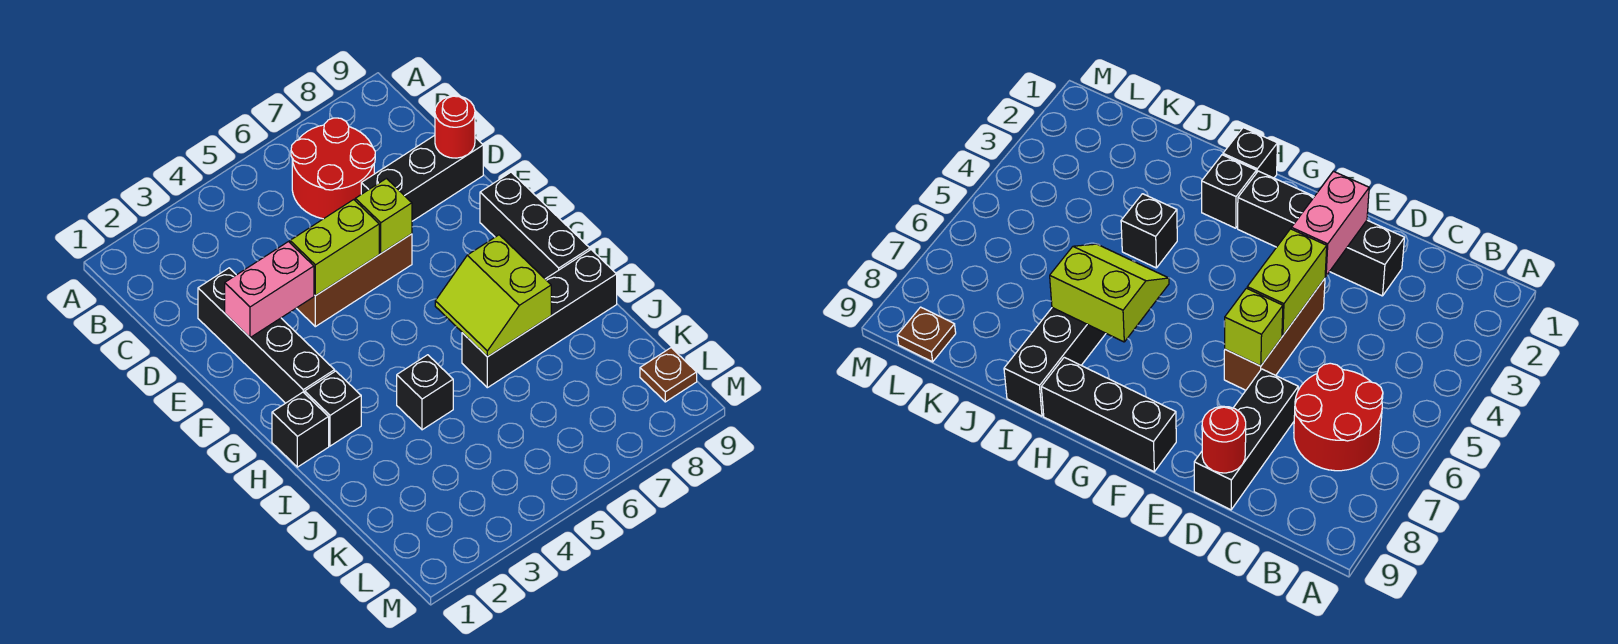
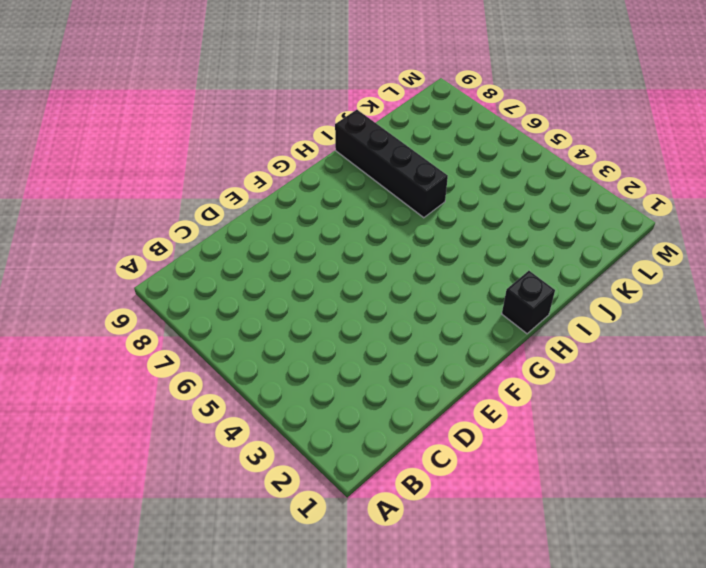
none -> red round brick B6:C7 level 1
none -> black brick D2:G2 level 1
none -> black brick D7:D9 level 1

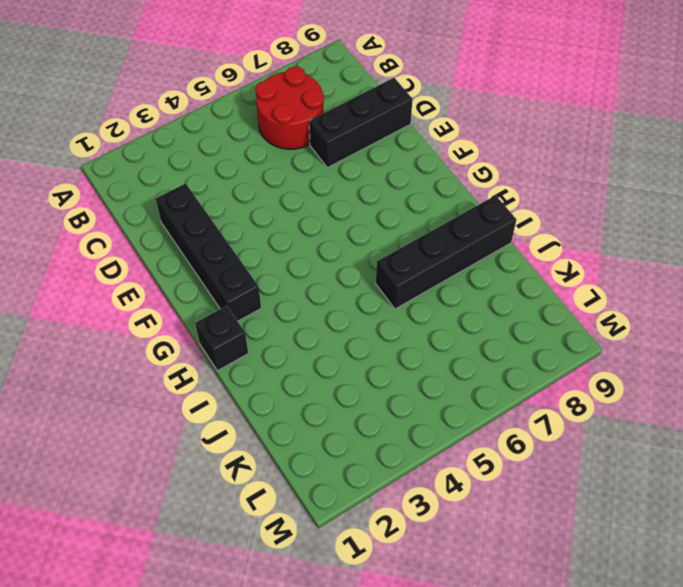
none -> brown brick E4:E6 level 1
none -> black brick F9:H9 level 1
none -> black brick H2 level 1

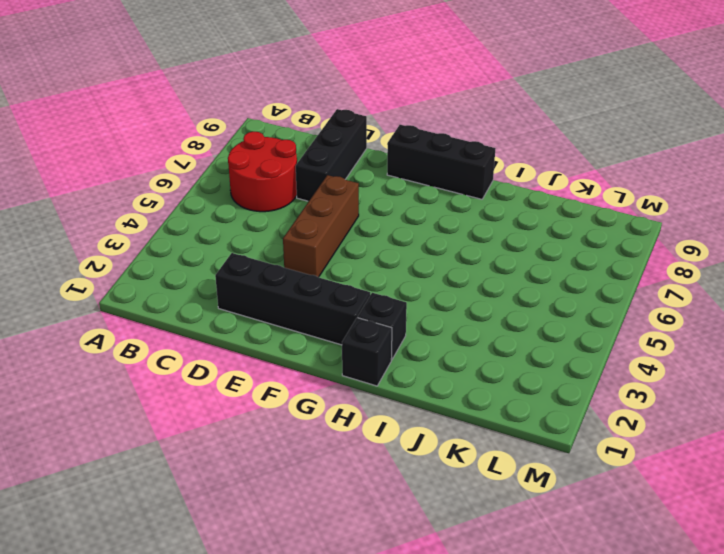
none -> black brick I4 level 1
none -> black brick I6:I9 level 1
none -> brown plate L9 level 1

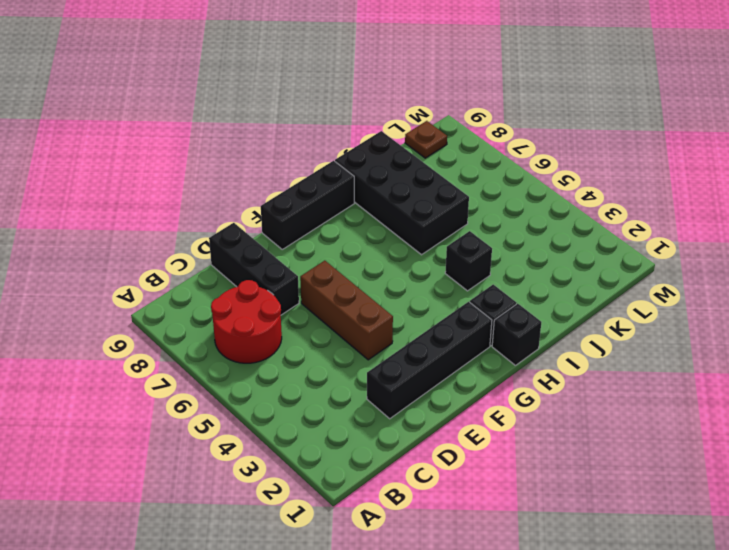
black brick I6:J9 level 1 -> black brick I6:I9 level 1
none -> red round brick D9 level 2
none -> pink brick E2:E3 level 2
none -> lime brick E4:E5 level 2

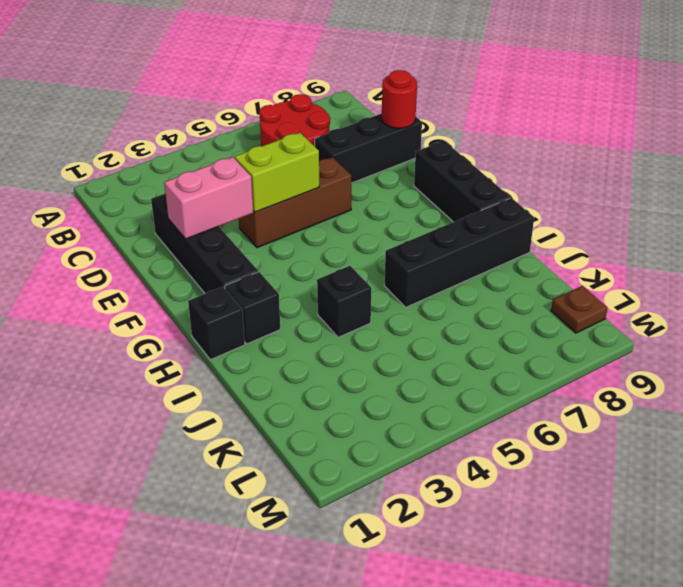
none -> lime brick E6 level 2
none -> lime slope H6:I7 level 2 top 7

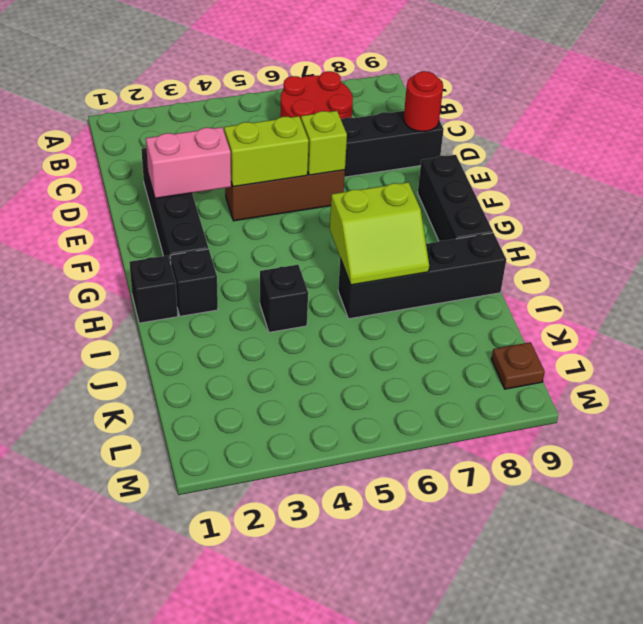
lime slope H6:I7 level 2 top H -> lime slope H6:I7 level 2 top 7

